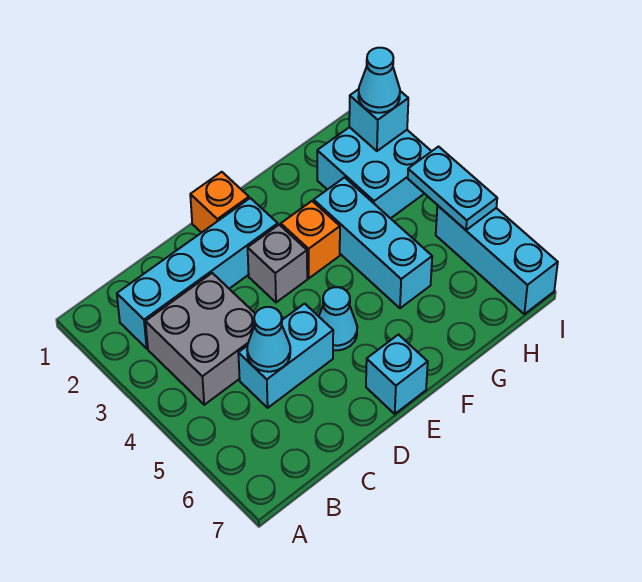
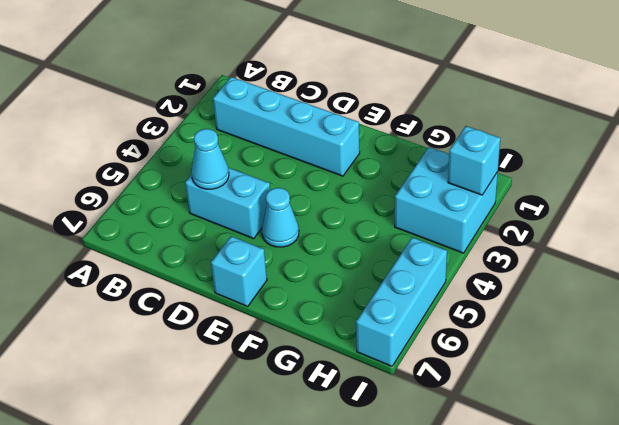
none -> grey brick B3:C4 level 1
none -> orange brick E1 level 1
none -> grey brick E3 level 1

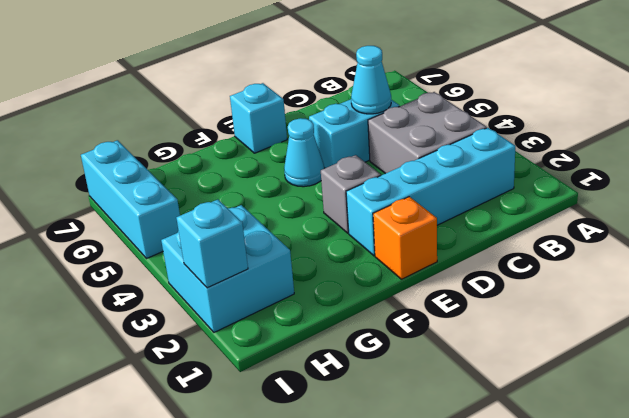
none -> orange brick F3 level 1
none -> cyan brick G3:G5 level 1
none -> cyan plate I4:I5 level 2

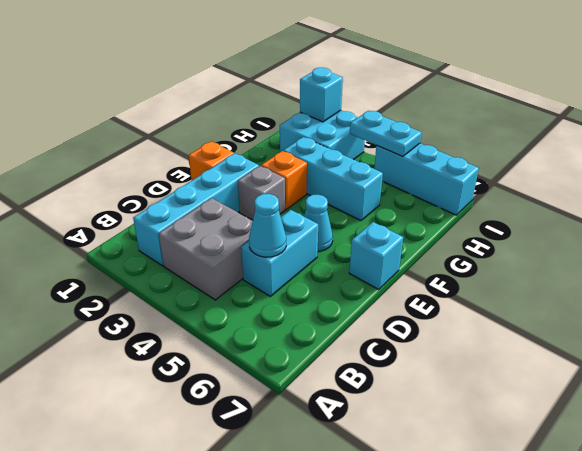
none -> cyan cone I2 level 3

